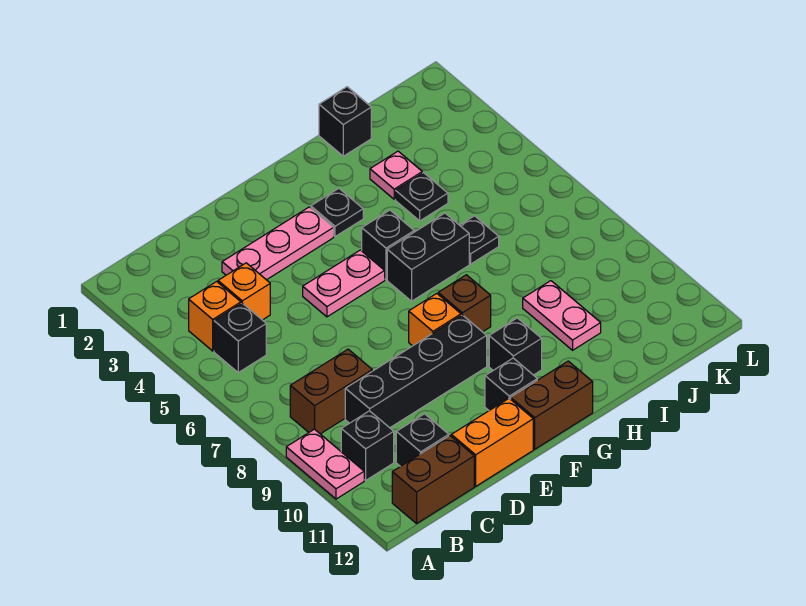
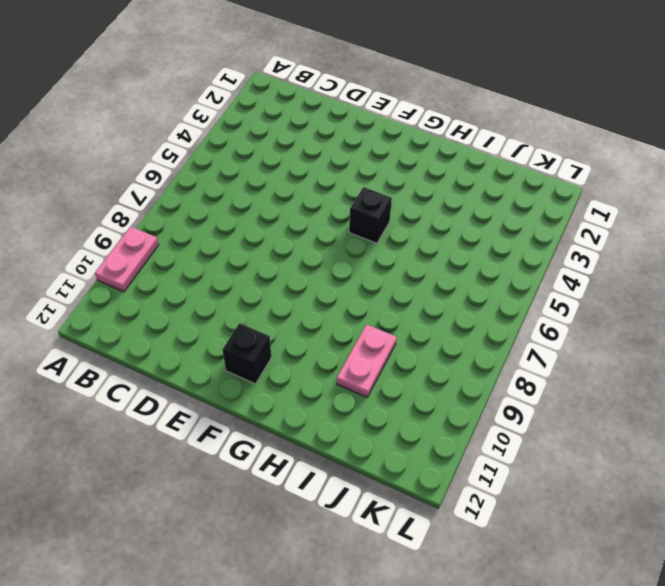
none -> orange brick B4 level 1
none -> black brick B5 level 1
none -> brown brick B8:C8 level 1

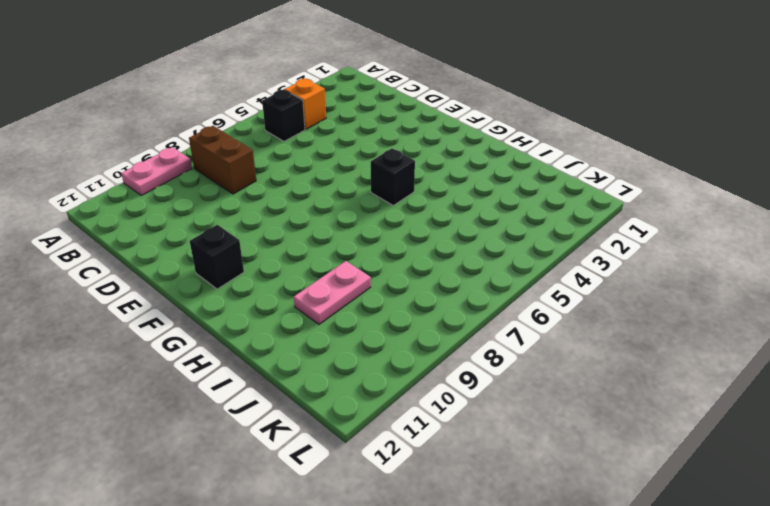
none -> black brick B10 level 1
none -> brown brick B12:C12 level 1
none -> orange brick C4 level 1

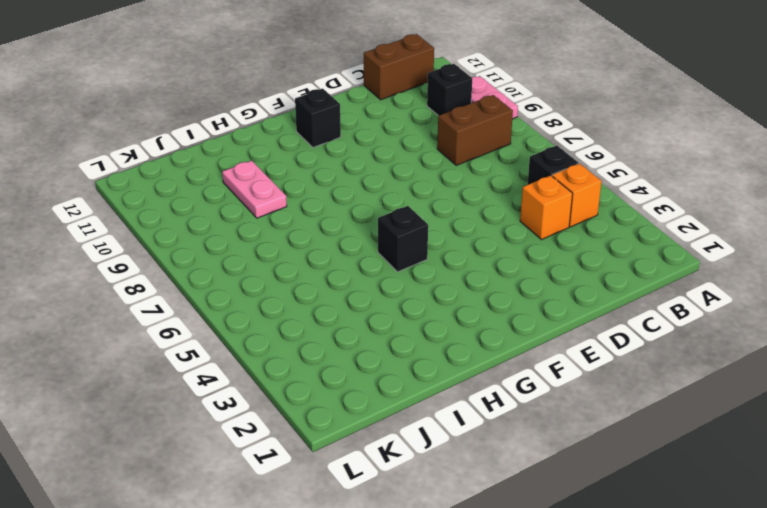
none -> black brick C9:F9 level 1
none -> black brick C11 level 1
none -> pink plate D3:F3 level 1

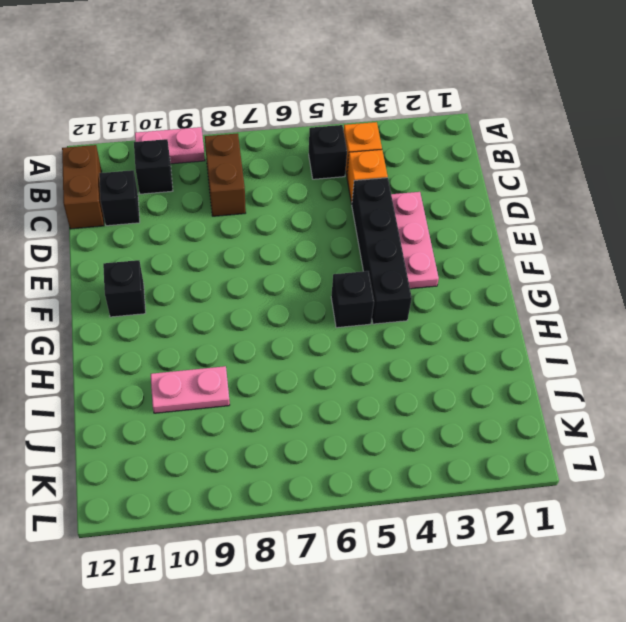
black brick D4:G4 level 1 -> black brick C9:F9 level 1
none -> orange brick D12:E12 level 1
none -> pink plate E5:F5 level 1
none -> orange brick F8 level 1

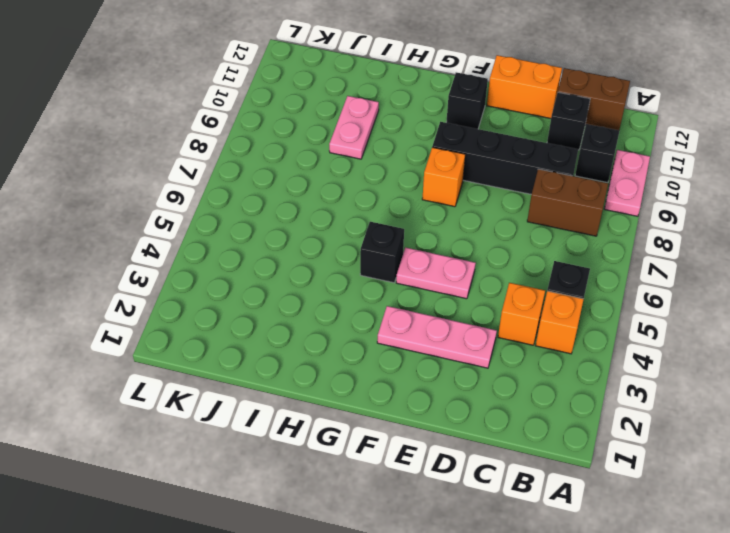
none -> brown brick F12:G12 level 1
none -> black plate G3 level 1
none -> black brick G6:H6 level 1

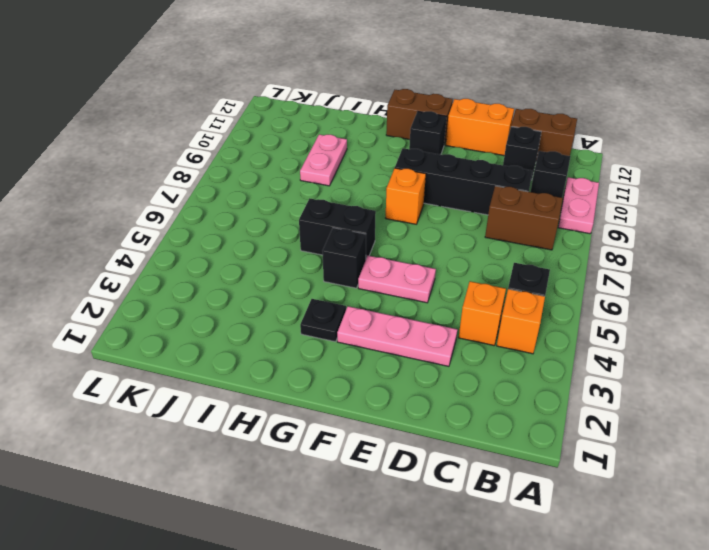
none -> brown brick G8 level 1
none -> black brick G10 level 1
none -> black brick I1 level 1

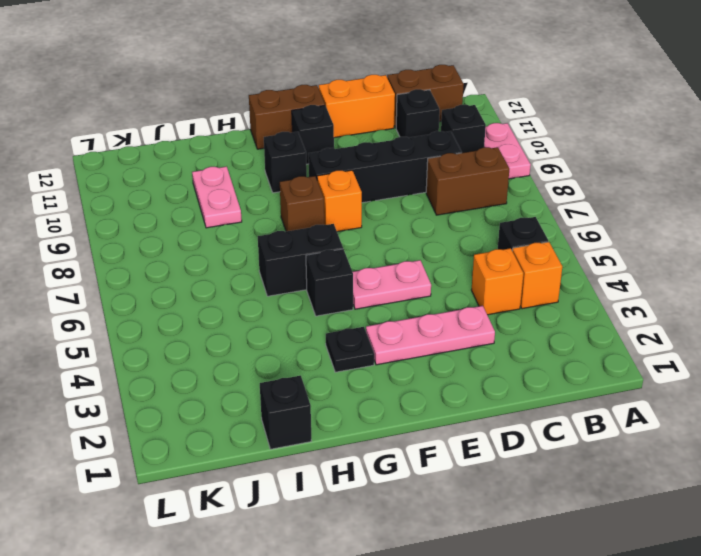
none -> pink plate I3 level 1
none -> black plate I4 level 1
none -> black plate I6 level 1

